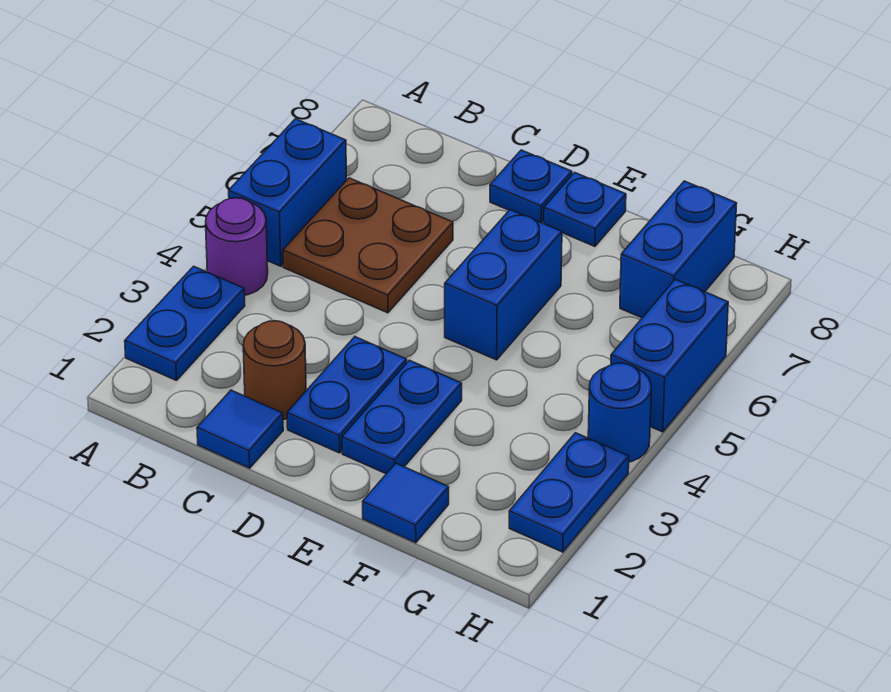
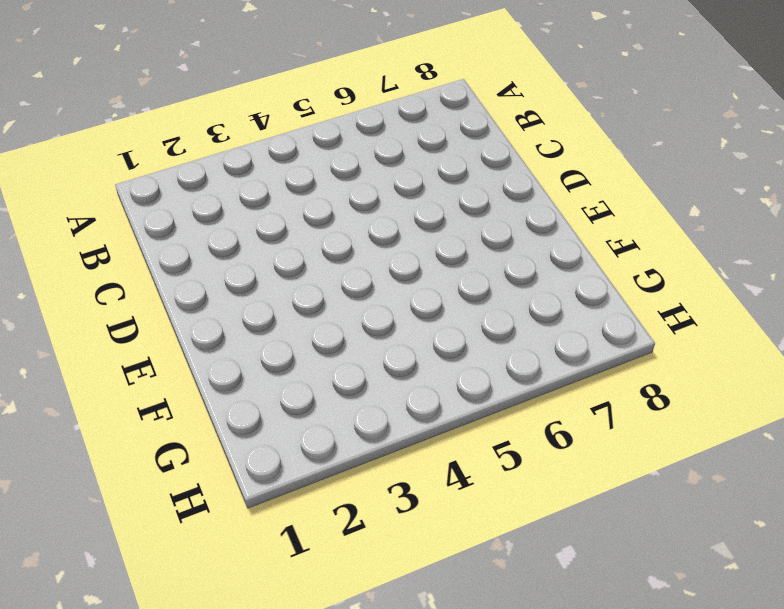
none -> blue plate A2:A3 level 1
none -> purple round brick A4 level 1
none -> blue brick A5:A6 level 1

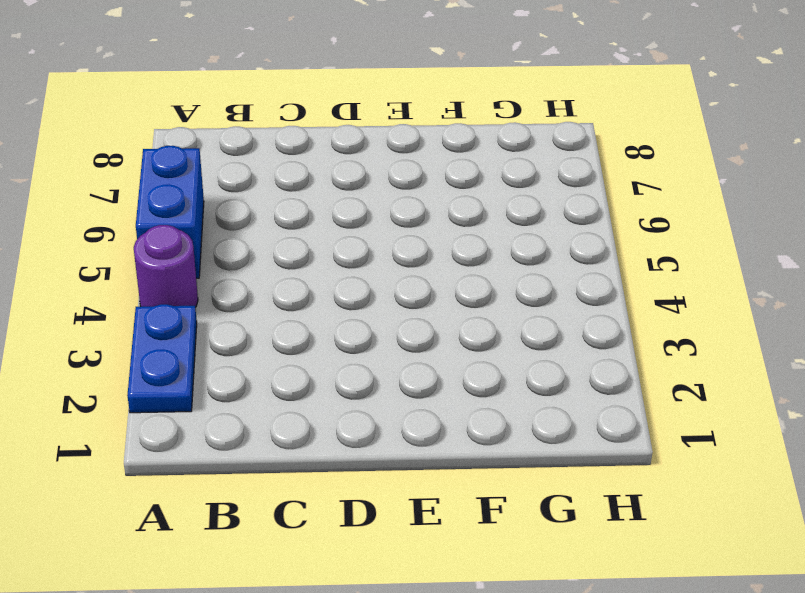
none -> brown plate B5:C6 level 1
none -> blue tile C1 level 1
none -> brown round brick C2 level 1

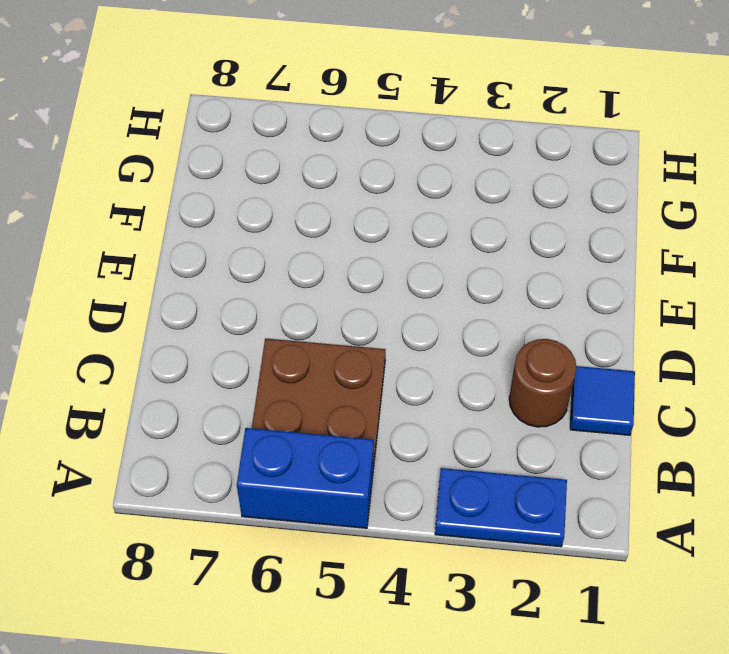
none -> purple round brick A4 level 1
none -> blue plate D2:D3 level 1
none -> blue plate D8 level 1

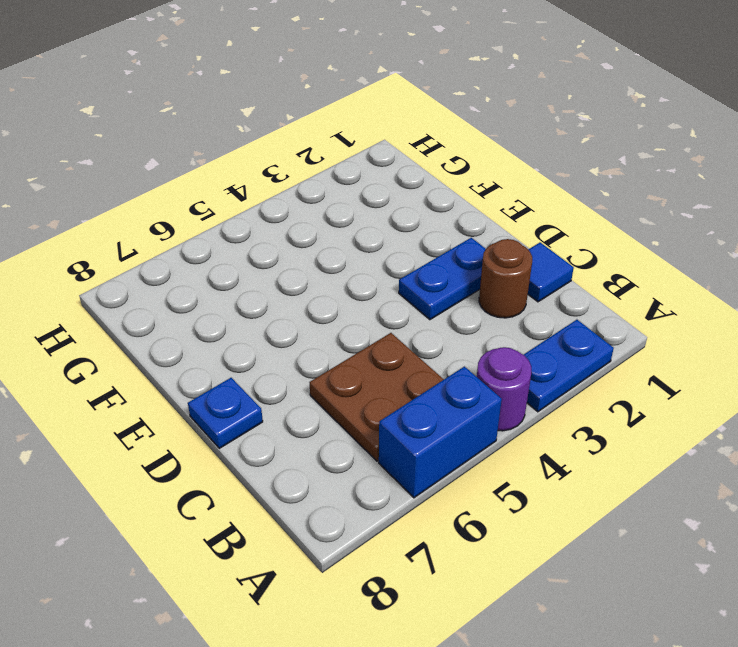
none -> blue plate E2:E3 level 1
none -> blue brick E5:E6 level 1
none -> blue plate E8 level 1

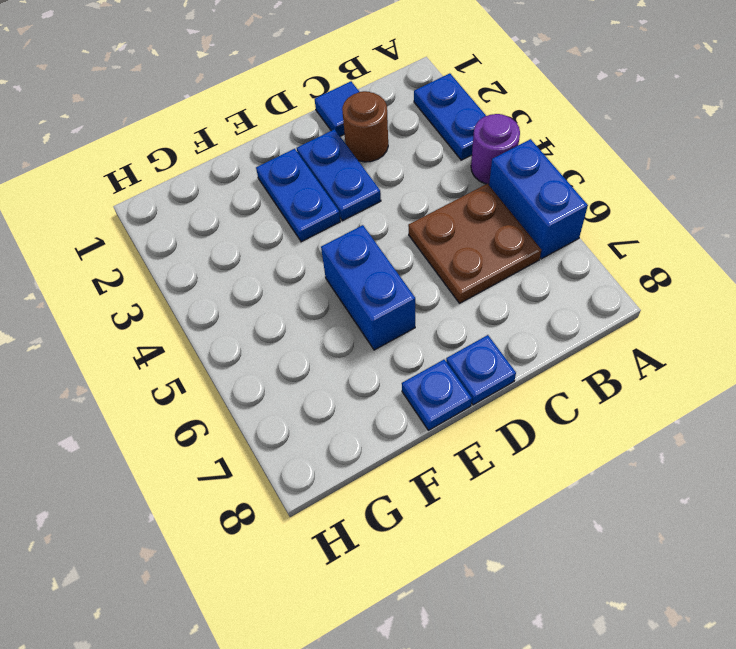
none -> blue tile F1 level 1
none -> blue brick G7:G8 level 1
none -> blue plate H2:H3 level 1

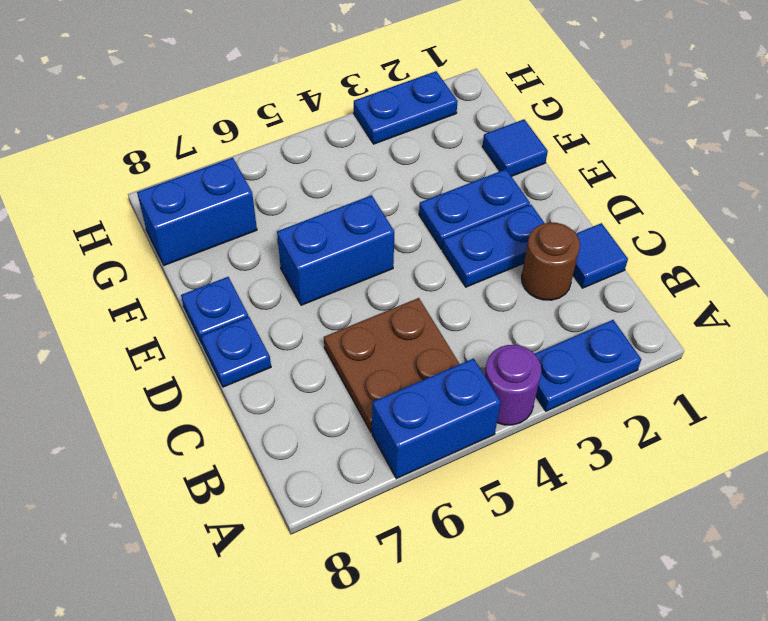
none -> blue round brick H4 level 1
none -> blue brick H5:H6 level 1

